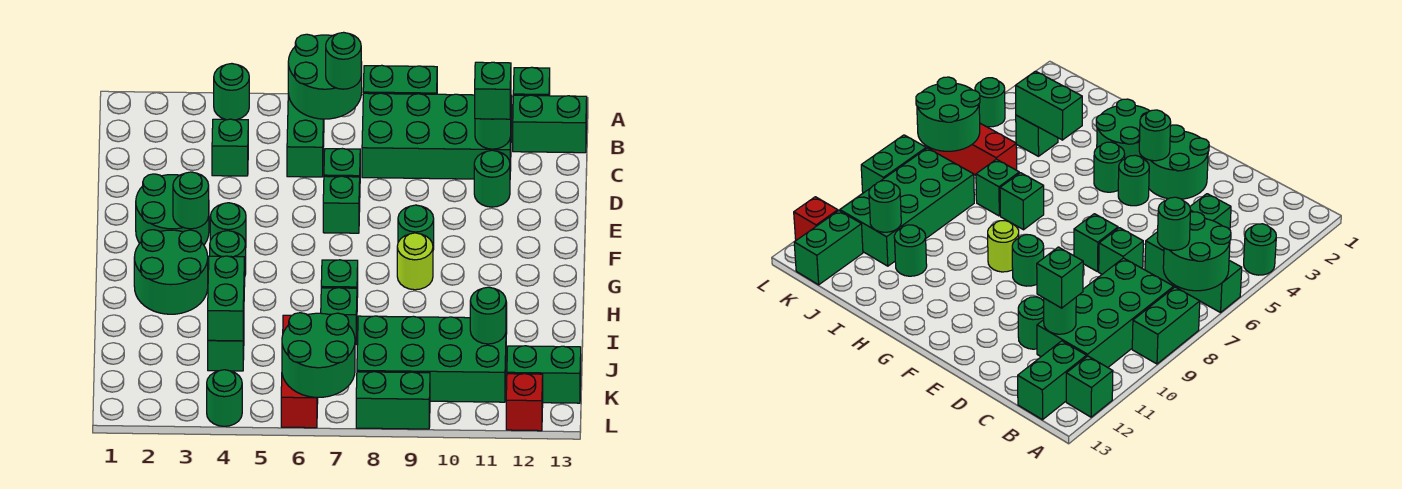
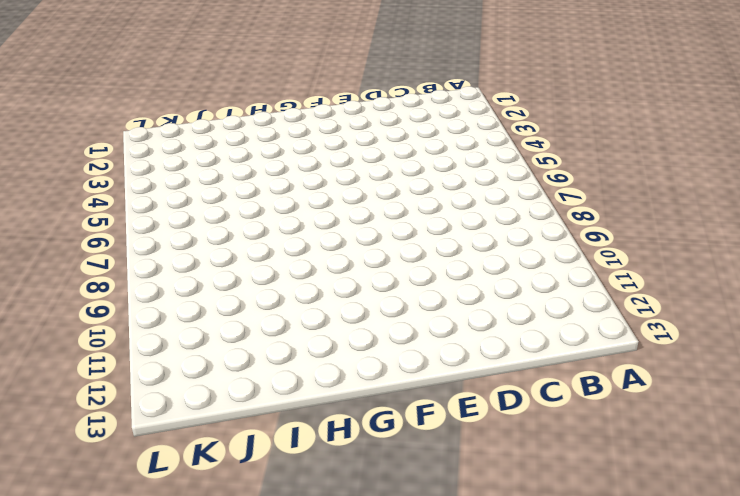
none -> green round brick A4 level 1
none -> green brick A6:C6 level 1
none -> green brick A8:A9 level 1
none -> green brick A12 level 1

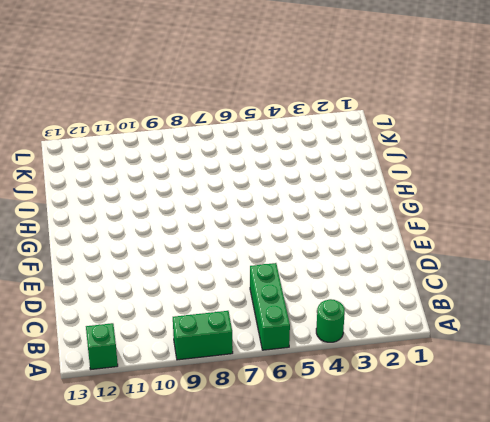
none -> green brick B8:C11 level 1
none -> green brick B12:B13 level 1
none -> green brick C4 level 1
none -> green brick D7 level 1

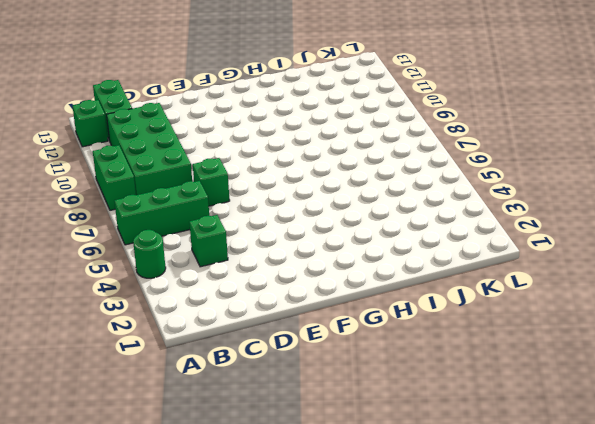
none -> green round brick D11 level 1
none -> green round brick E2:F3 level 1
none -> green brick E7 level 1
none -> green round brick F4 level 1

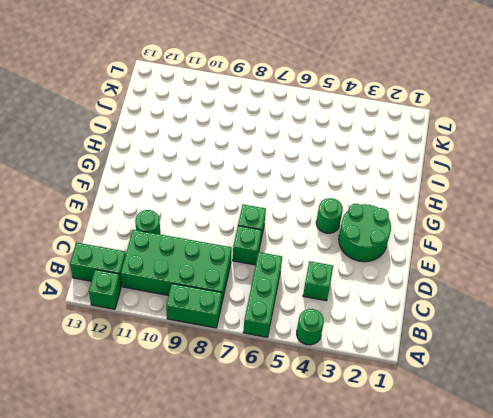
none -> green round brick F9 level 1
none -> green round brick G2:H3 level 1
none -> green round brick G4 level 1
none -> lime round brick G9 level 1

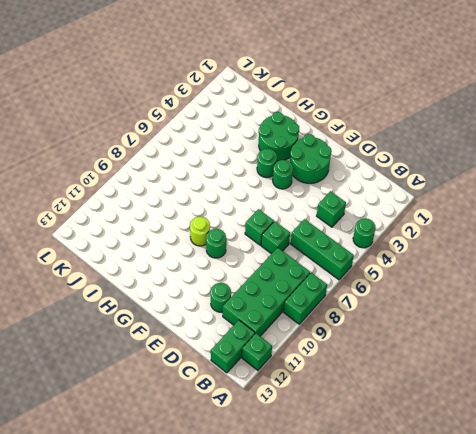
none -> green brick H7 level 1
none -> green brick I7 level 1
none -> green round brick I11 level 1
none -> green brick J4 level 1

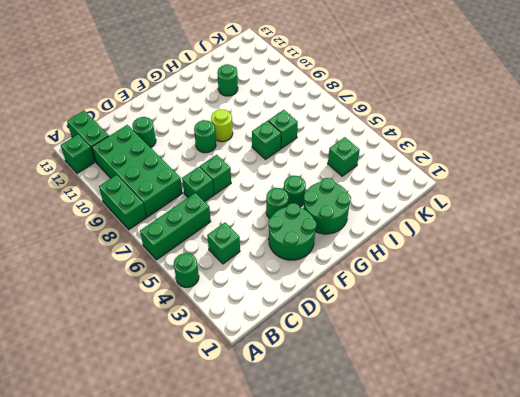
none -> red brick J6:L6 level 1
none -> green brick J8:K11 level 1
none -> green brick K12:K13 level 1
none -> green round brick L4 level 1

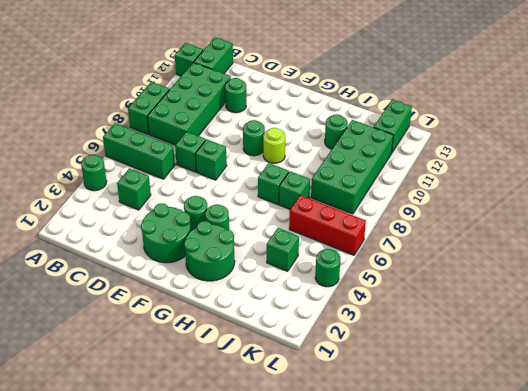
none -> green brick L8:L9 level 1
none -> red brick L12 level 1
none -> green round brick A6:B7 level 2
none -> green round brick C11 level 2

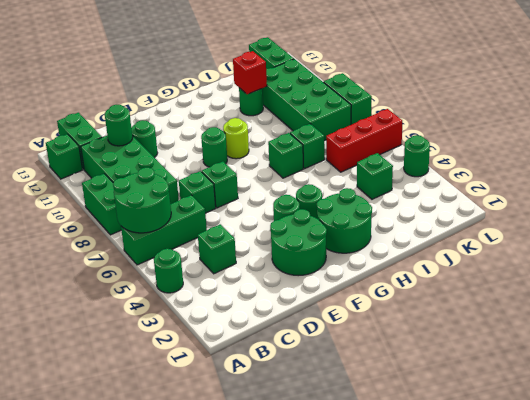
red brick I11 level 2 -> red brick L12 level 1
none -> green round brick F3 level 2
none -> green brick I4:J4 level 2
none -> green round brick J11 level 2
none -> green round brick K6:L7 level 2

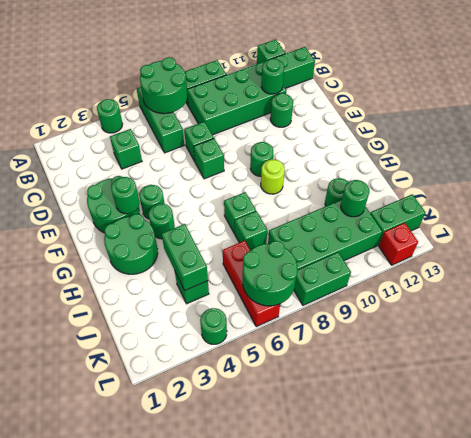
none -> green round brick B7 level 3
none -> green brick C11 level 3

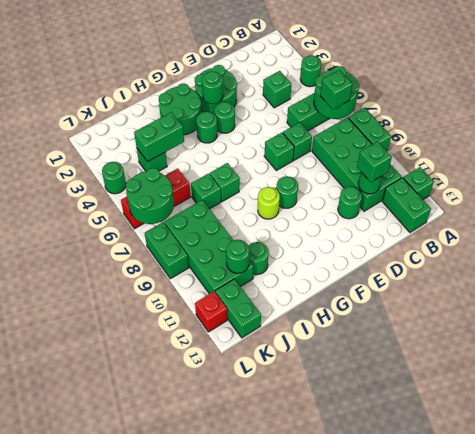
green brick B7 level 3 -> green round brick B7 level 3

